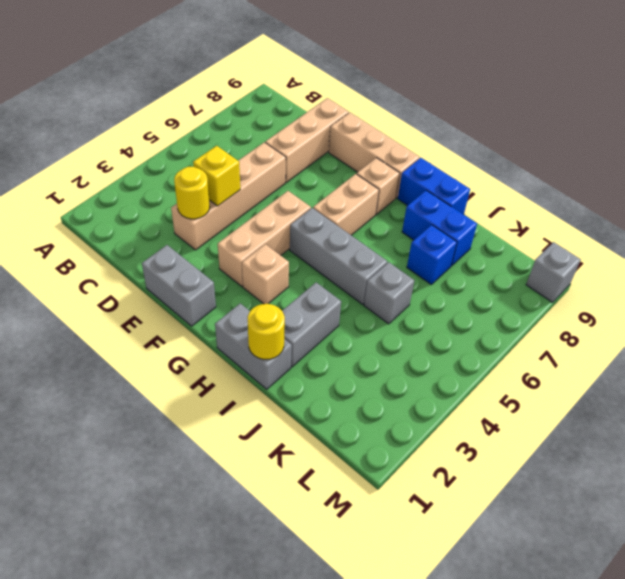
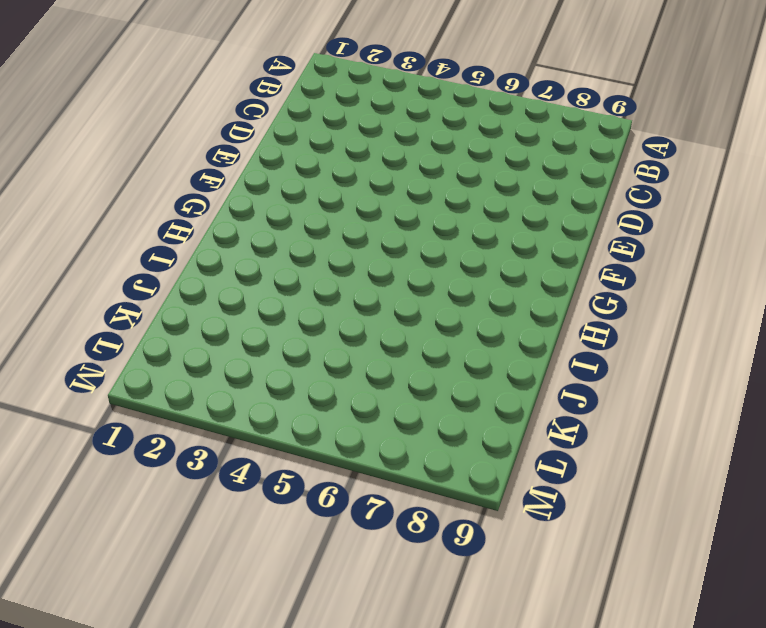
none -> tan brick D3:D6 level 1
none -> tan brick D7:D9 level 1
none -> grey brick E1:F1 level 1

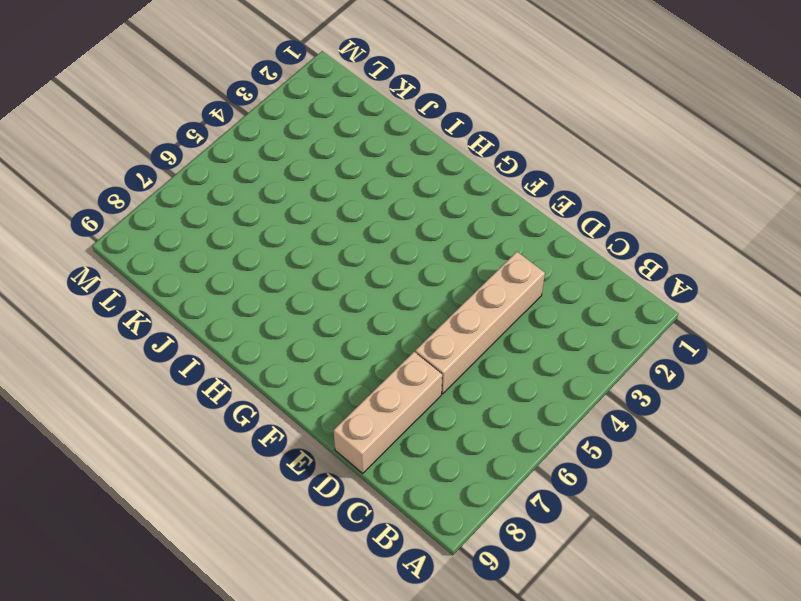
none -> grey brick E1:F1 level 1
none -> tan brick E9:G9 level 1
none -> tan brick F3:F5 level 1

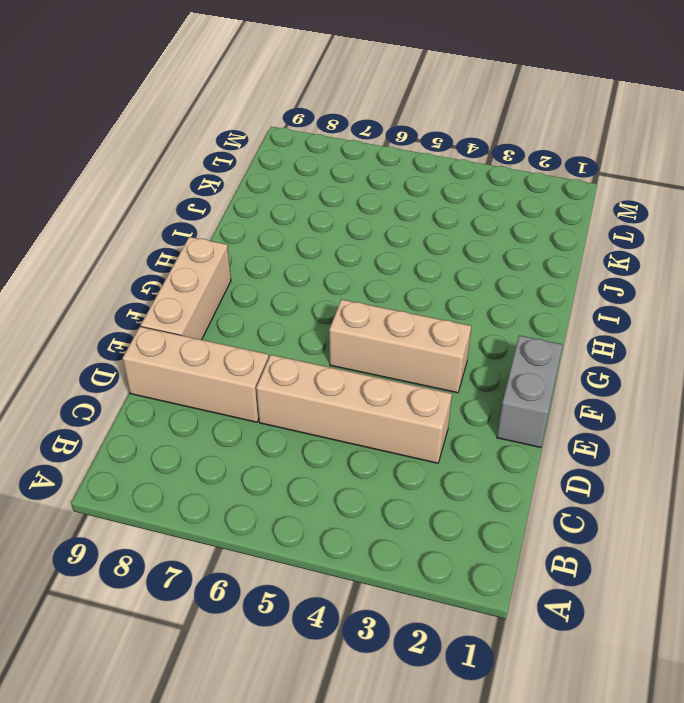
none -> tan brick G3 level 1
none -> grey brick G5:I5 level 1
none -> tan brick G6:G7 level 1

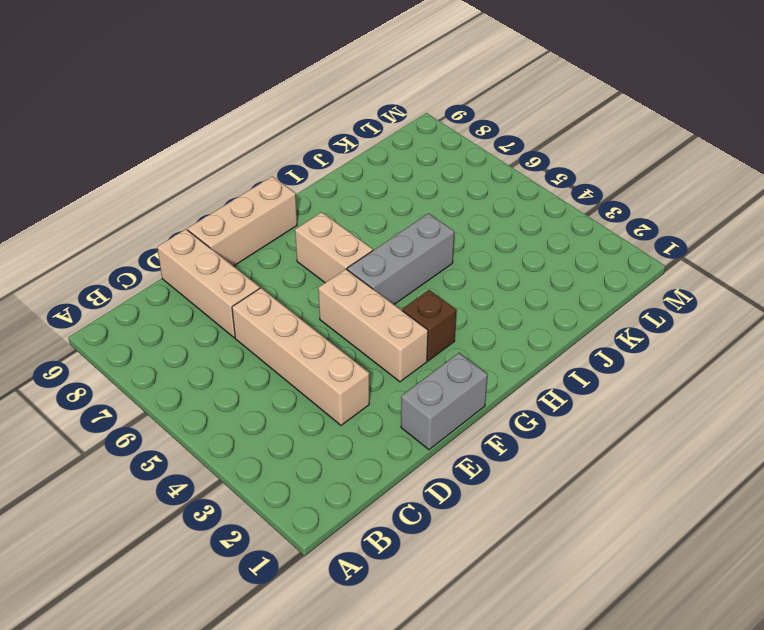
brown brick G3 level 1 -> tan brick G3 level 1
none -> tan brick G8 level 1
none -> grey brick H1:I1 level 1
none -> blue brick H9:I9 level 1

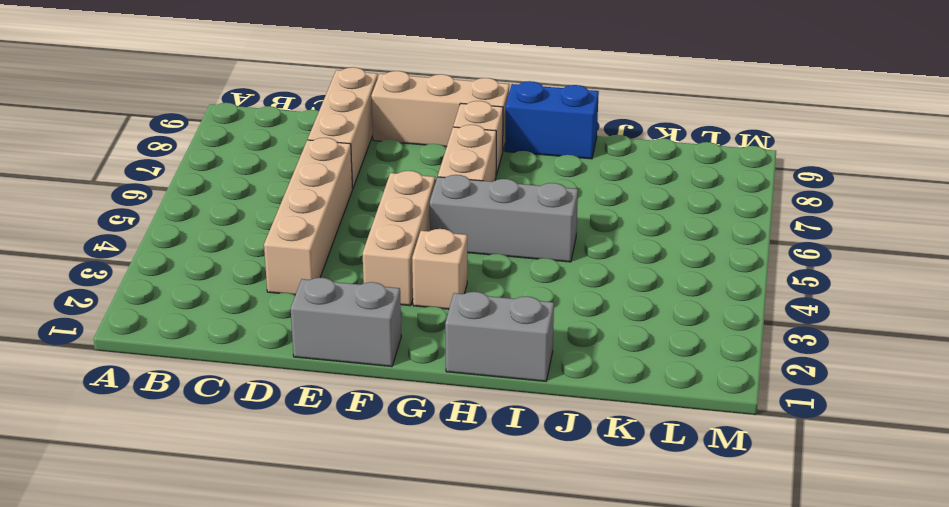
none -> grey brick I2:I3 level 1
none -> blue brick I8:J8 level 1
none -> grey brick J5 level 1

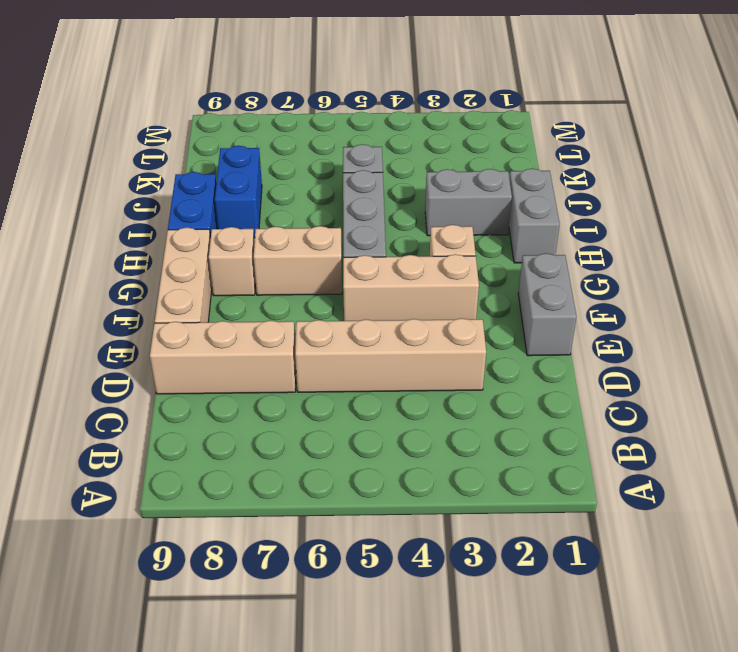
none -> blue brick J7 level 1
none -> grey brick M9 level 1
none -> yellow round brick D3 level 2

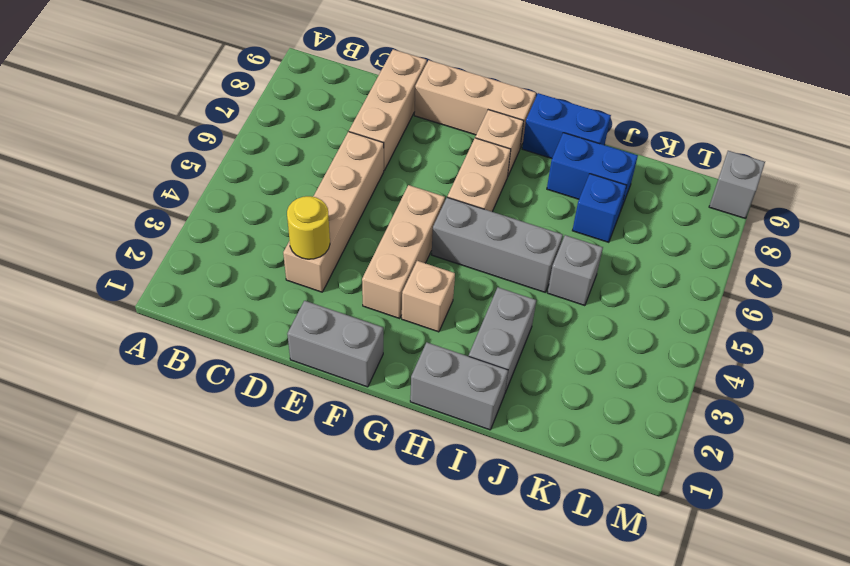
none -> yellow brick D4 level 2
none -> yellow round brick I1 level 2

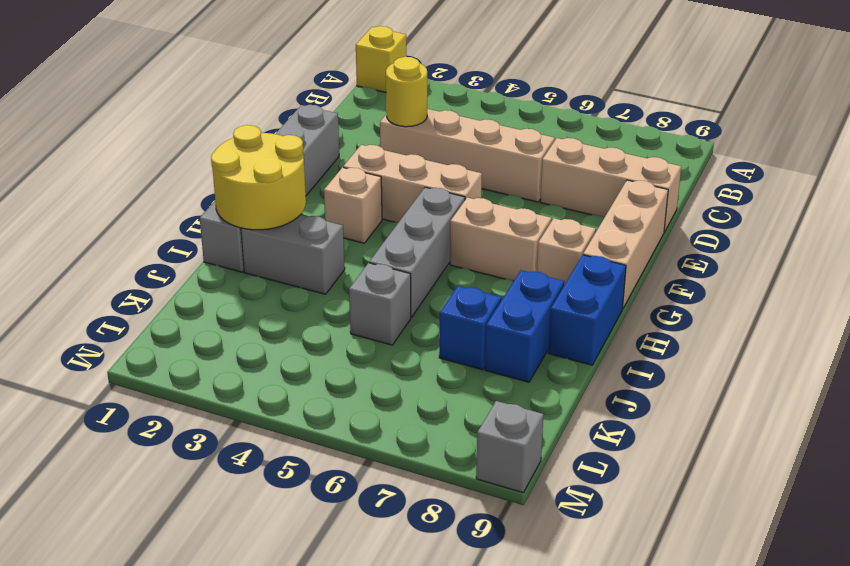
yellow brick A1 level 1 -> yellow brick D4 level 2
yellow round brick H1:I2 level 2 -> yellow round brick I1 level 2

